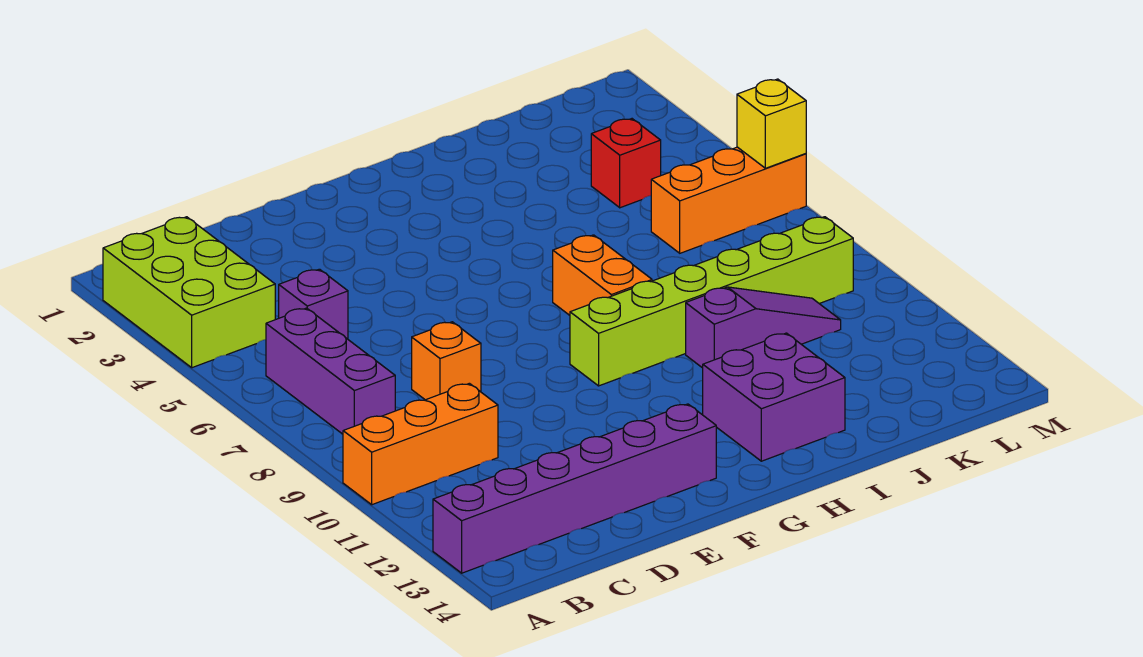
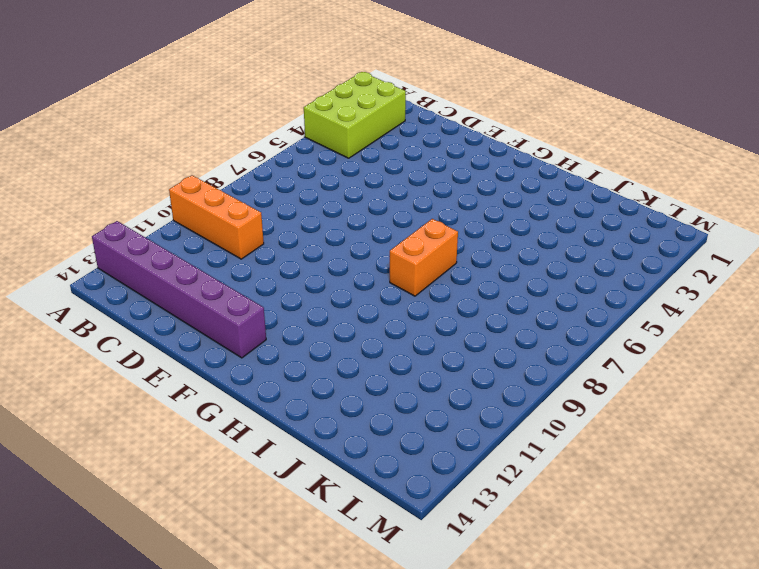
none -> purple brick B6:B8 level 1
none -> purple brick C5 level 1
none -> orange brick D8 level 1

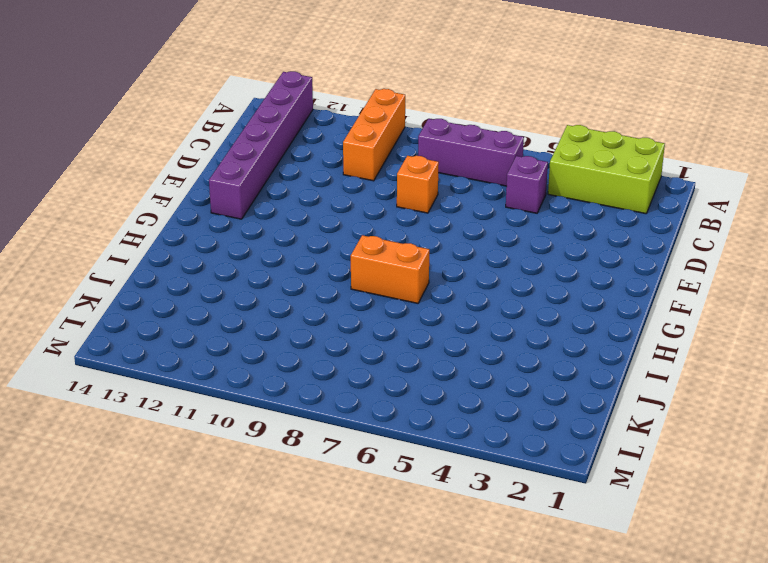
none -> lime brick G9:L9 level 1
none -> purple brick H12:I13 level 1
none -> purple slope I10:K10 level 1 top I

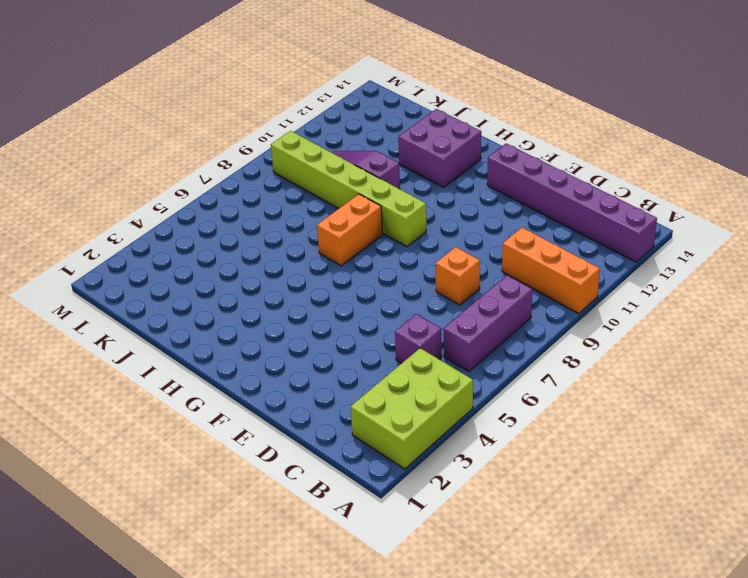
none -> red brick K4 level 1
none -> orange brick K6:M6 level 1
none -> yellow brick M6 level 2

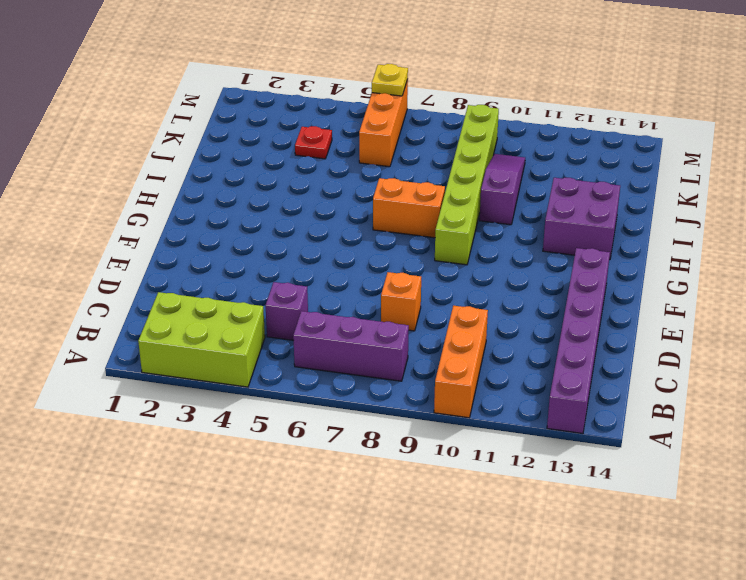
red plate K4 level 1 -> red brick K4 level 1
yellow plate M6 level 2 -> yellow brick M6 level 2

